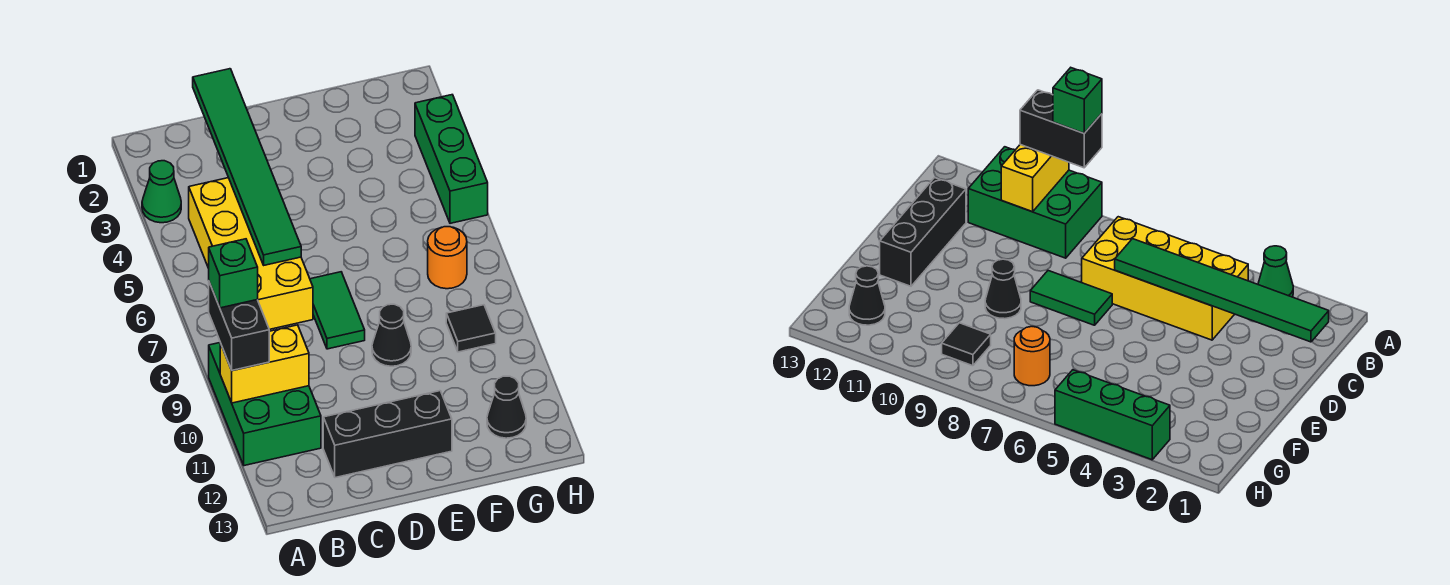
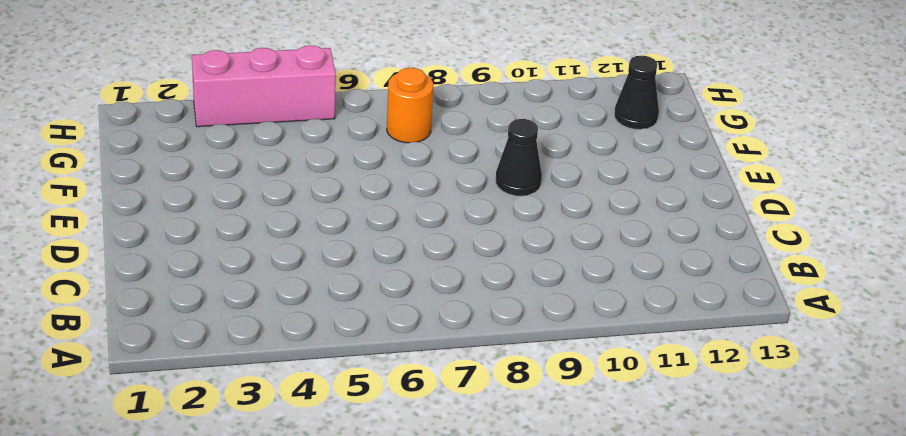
pink brick H3:H5 level 1 -> green brick H3:H5 level 1
none -> green cone A3 level 1
none -> green brick A9:B11 level 1
none -> yellow brick B4:C7 level 1

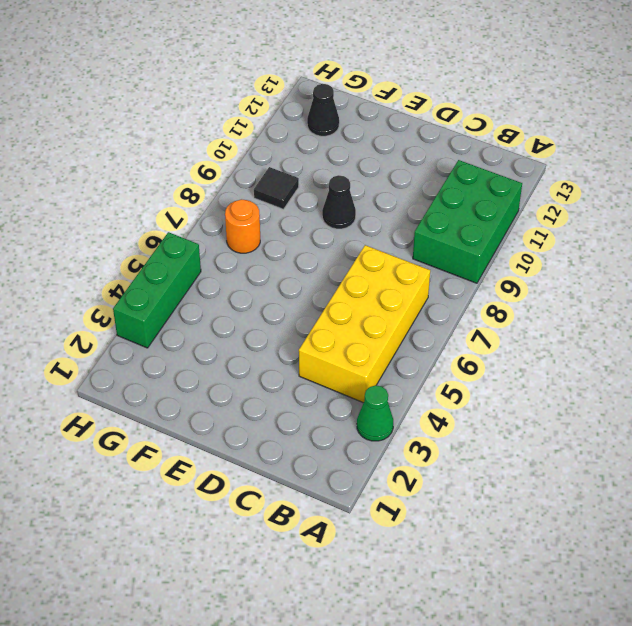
none -> black brick C12:E12 level 1
none -> green tile D7:D8 level 1
none -> yellow brick A10:B10 level 2

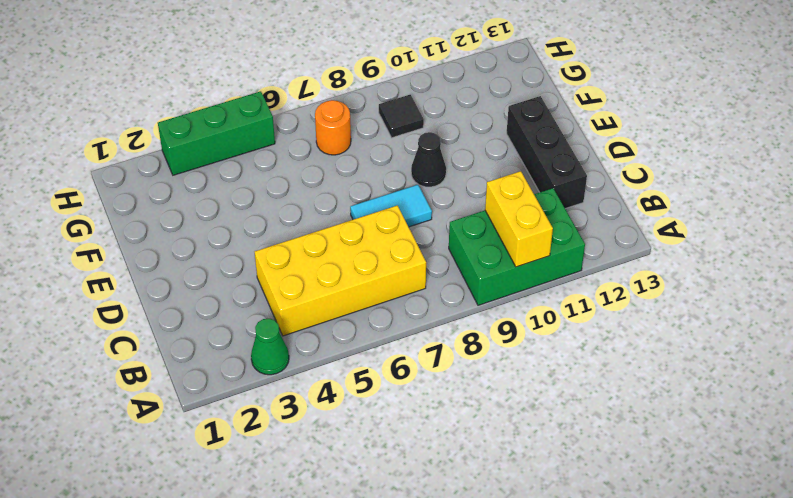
cyan tile D7:D8 level 1 -> green tile D7:D8 level 1
none -> black cone G12 level 1
none -> green tile C1:C6 level 2
none -> black brick A9:A10 level 3

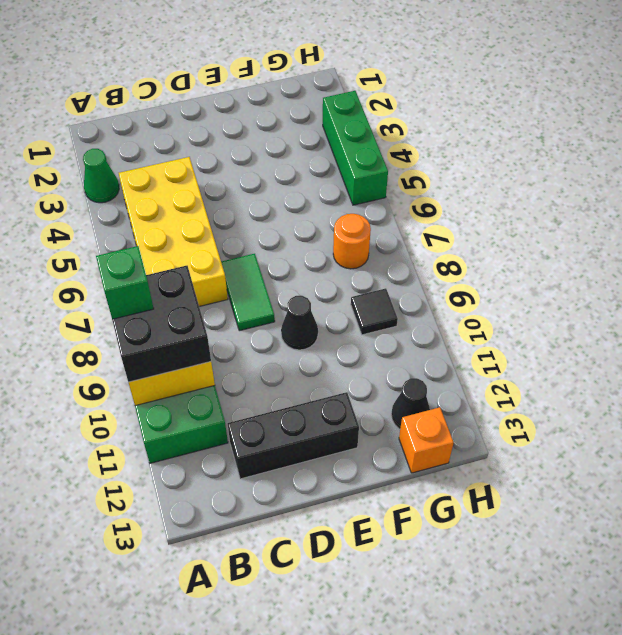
black brick A9:B10 level 3 -> black brick A9:A10 level 3
orange brick G13 level 1 -> none
none -> green tile C1:C6 level 2

